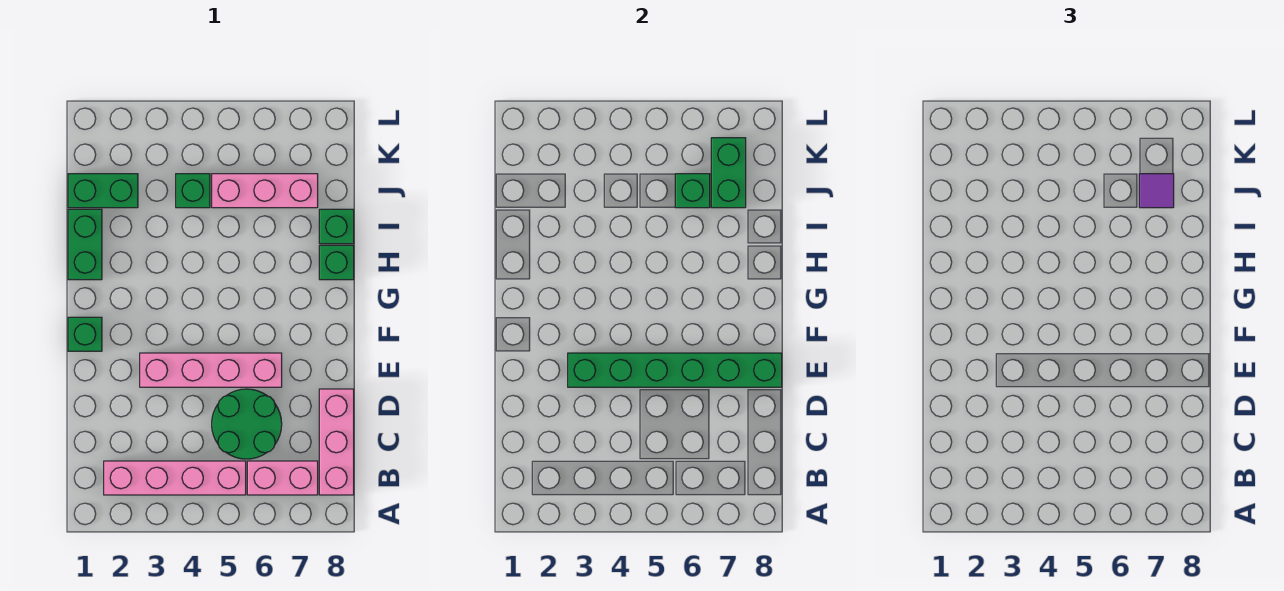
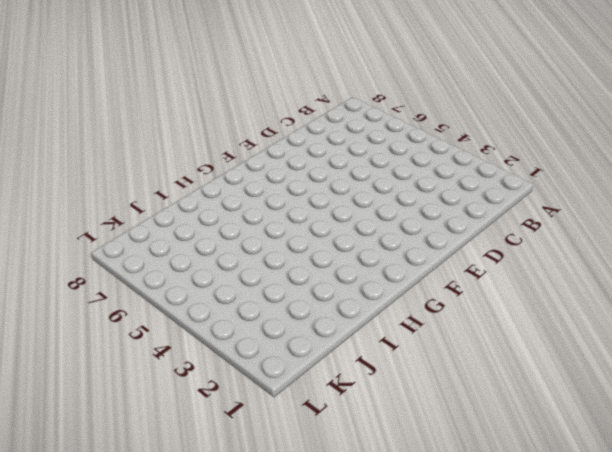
none -> pink brick B2:B5 level 1
none -> pink brick B6:B7 level 1
none -> pink brick B8:D8 level 1

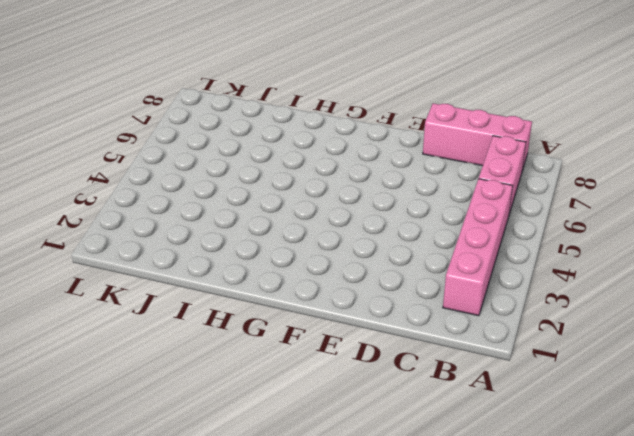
none -> green round brick C5:D6 level 1
none -> pink brick E3:E6 level 1
none -> green brick F1 level 1

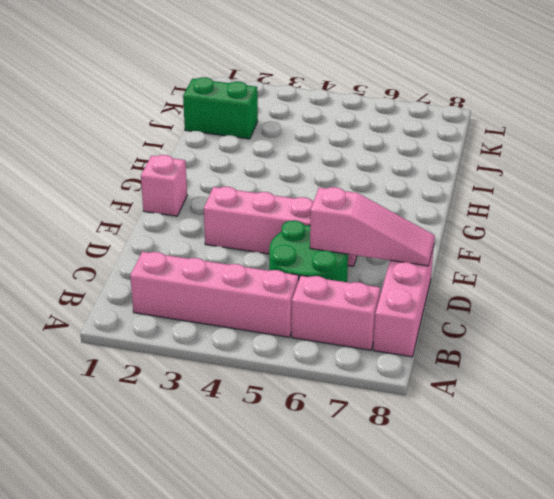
pink slope D6:D8 level 2 top 6 -> none
pink brick F1 level 1 -> green brick F1 level 1
none -> green brick H1:I1 level 1
none -> green brick H8 level 1
none -> green brick I8 level 1

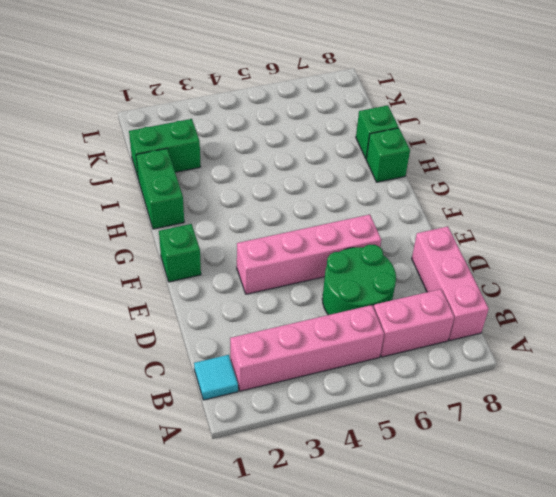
cyan tile B1 level 1 -> none
none -> green brick J4 level 1
none -> pink brick J5:J7 level 1
none -> green brick E3:E8 level 2

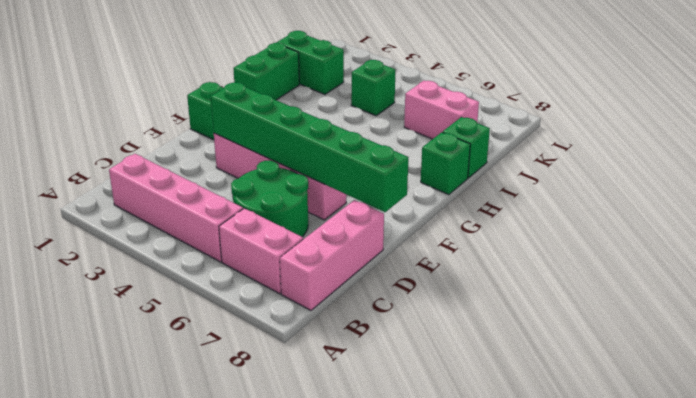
pink brick J6:J7 level 1 -> pink brick J5:J7 level 1
none -> green brick J6 level 2
none -> green brick J7:K7 level 2
none -> purple tile J7 level 3

